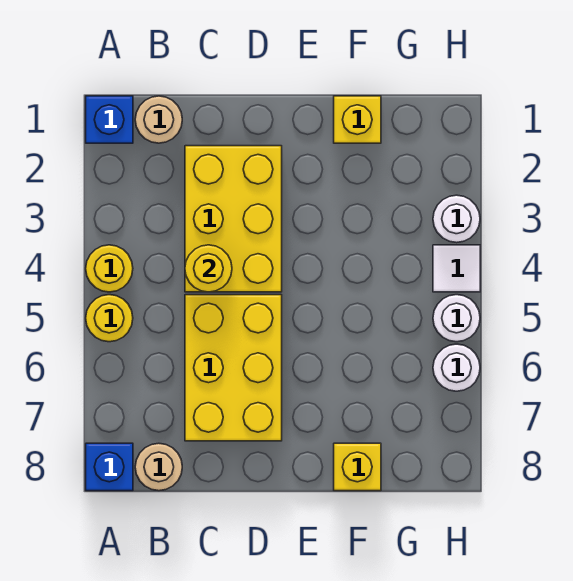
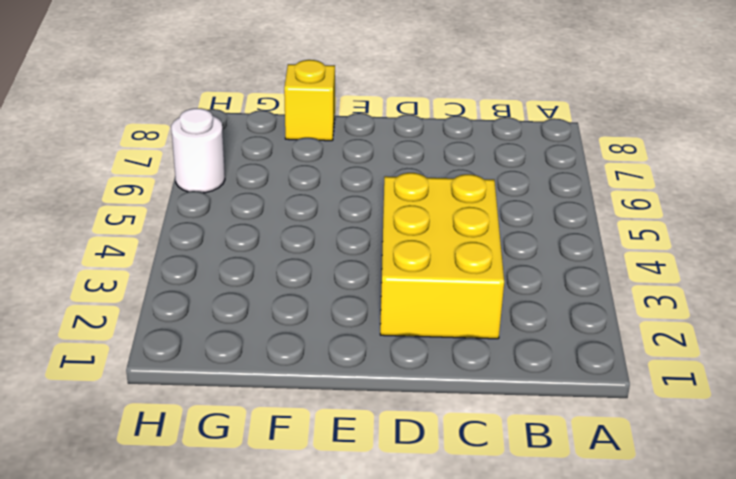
none -> blue brick A1 level 1
none -> yellow round brick A4 level 1
none -> yellow round brick A5 level 1

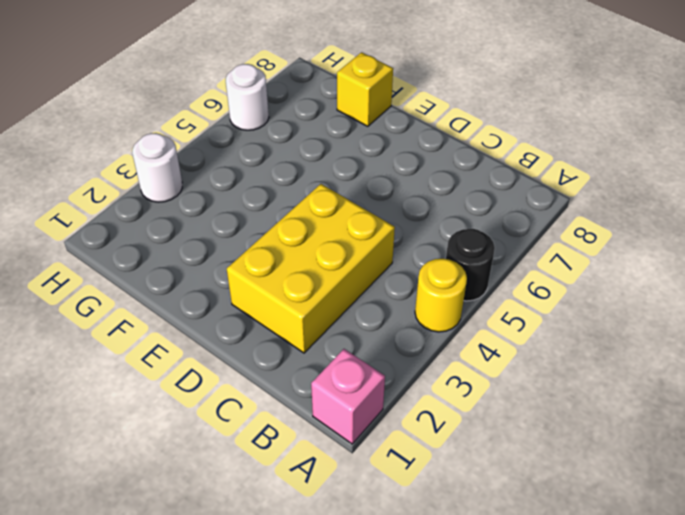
pink brick A1 level 1 -> blue brick A1 level 1
black round brick A5 level 1 -> yellow round brick A5 level 1
none -> blue brick A8 level 1
none -> tan round brick B1 level 1
none -> tan round brick B8 level 1

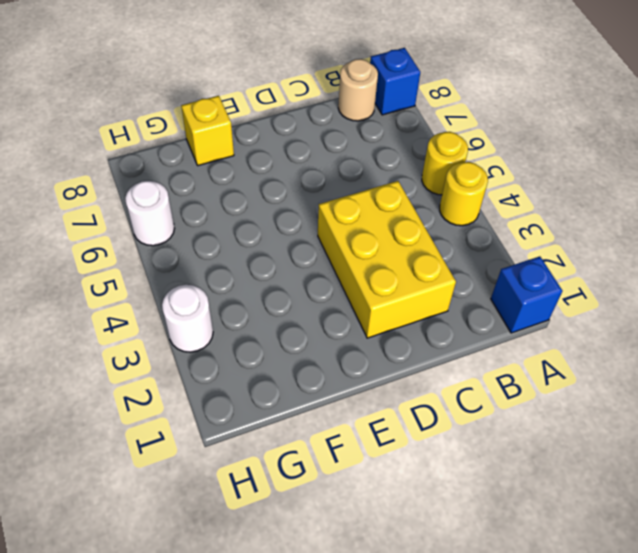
none -> tan round brick B1 level 1
none -> yellow brick C5:D7 level 1
none -> yellow brick F1 level 1

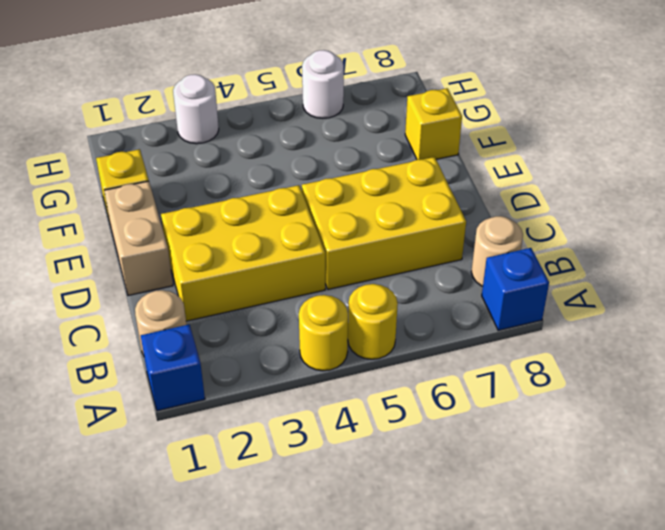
tan brick D1:E1 level 1 -> none
none -> white tile H4 level 1
none -> white round brick H5 level 1
none -> yellow round brick C4 level 2

